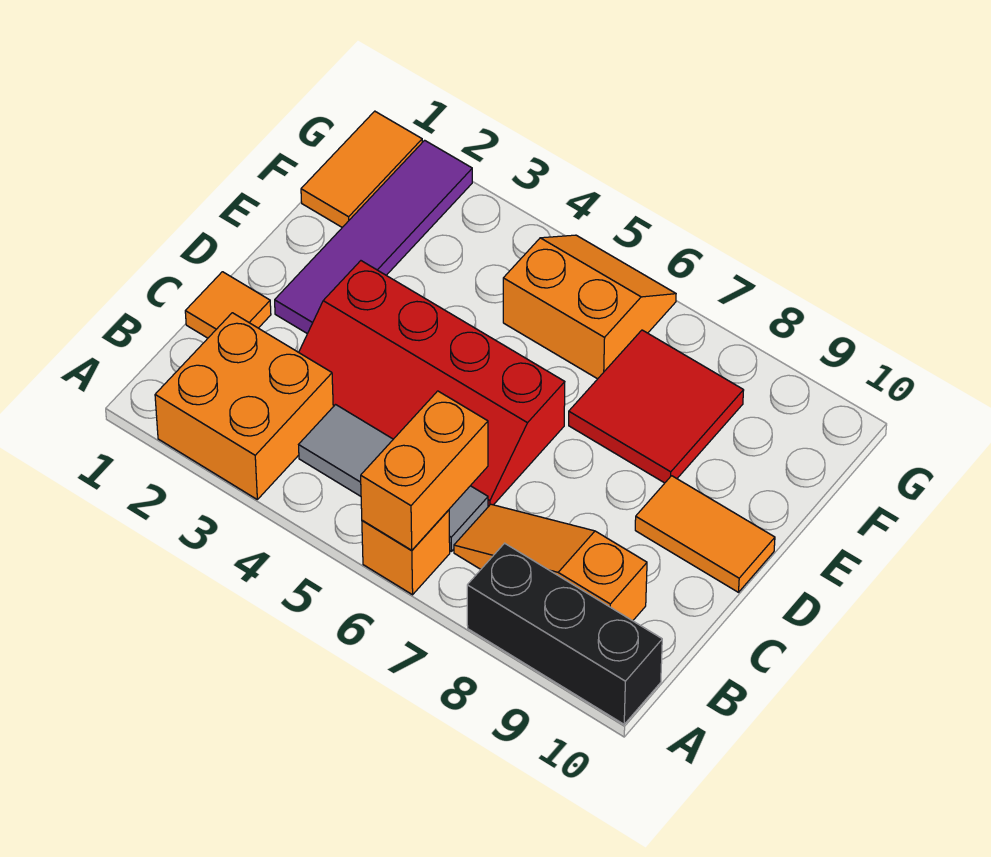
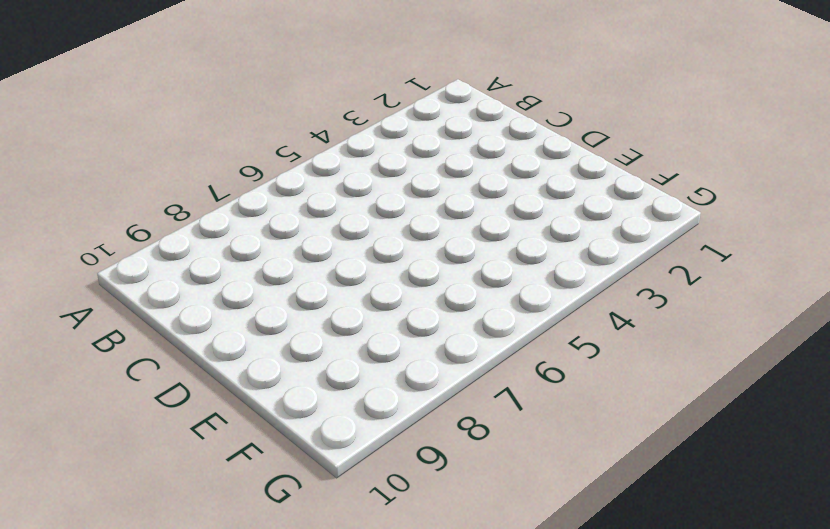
none -> orange brick A2:B3 level 1
none -> orange brick A6 level 1
none -> black brick A8:A10 level 1

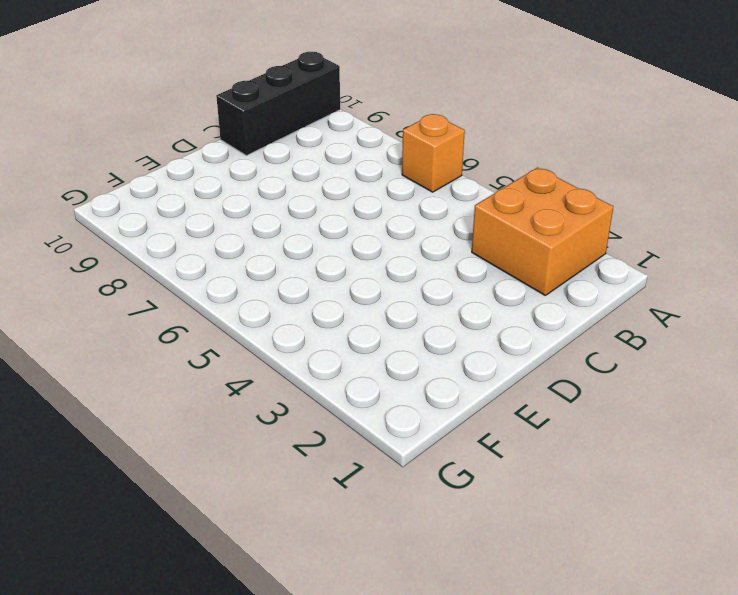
black brick A10:C10 level 1 -> black brick A8:A10 level 1
none -> grey tile B4:B6 level 1
none -> orange slope B7:B9 level 1 top 9
none -> orange tile C1 level 1

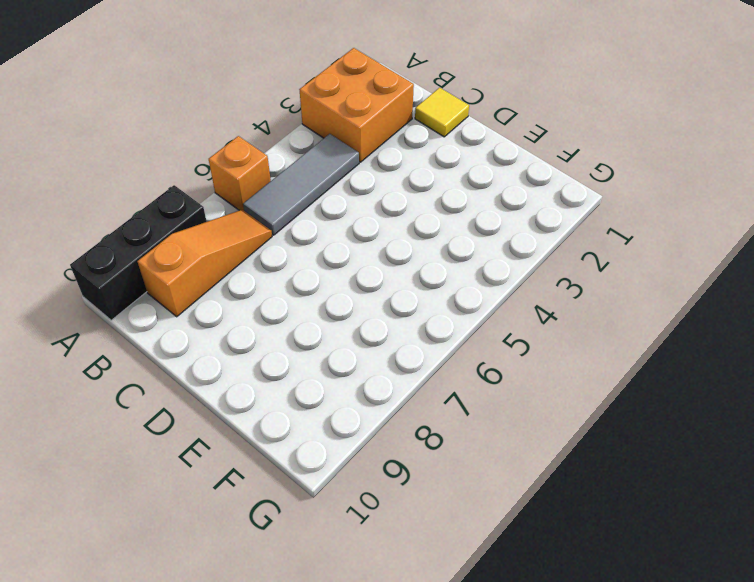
yellow tile C1 level 1 -> orange tile C1 level 1
none -> red slope C3:D6 level 1 top D
none -> purple tile D2:G2 level 1
none -> orange tile D9:D10 level 1

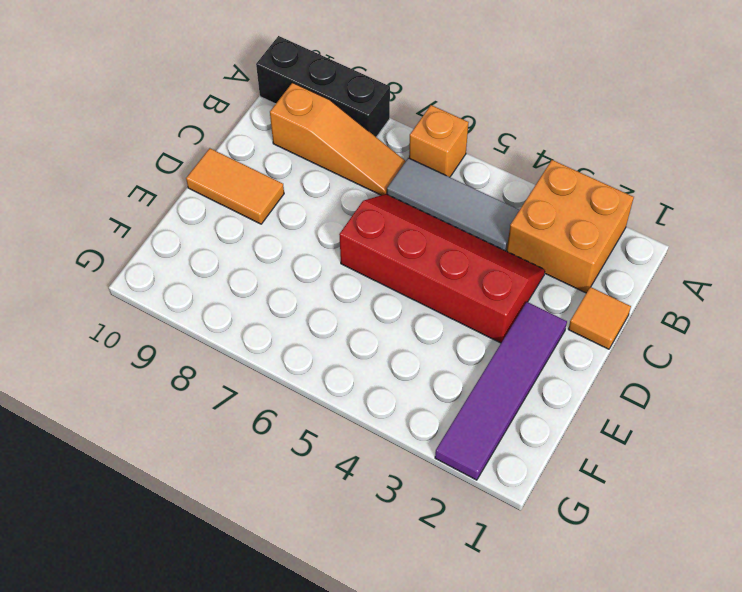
none -> red tile E7:F8 level 1
none -> orange tile F1:G1 level 1
none -> orange slope F5:G6 level 1 top F

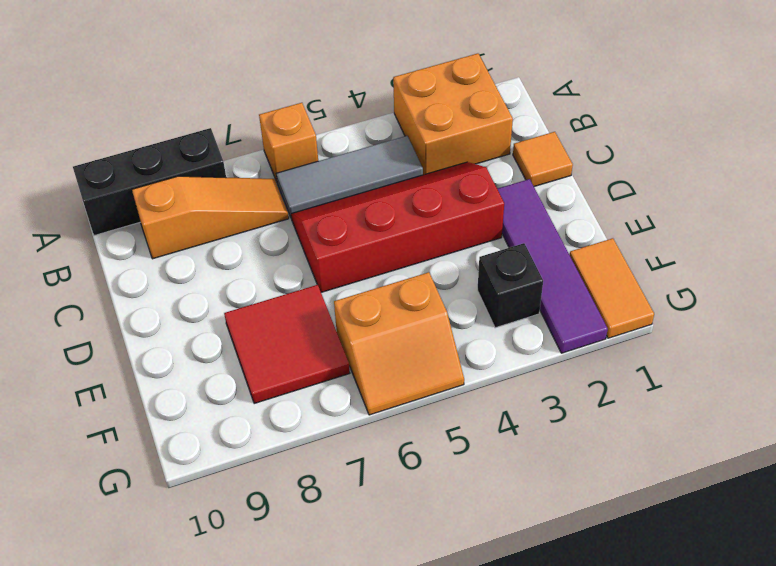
black brick F3 level 1 -> none
none -> orange tile D9:D10 level 1
none -> orange brick A6:B6 level 2

